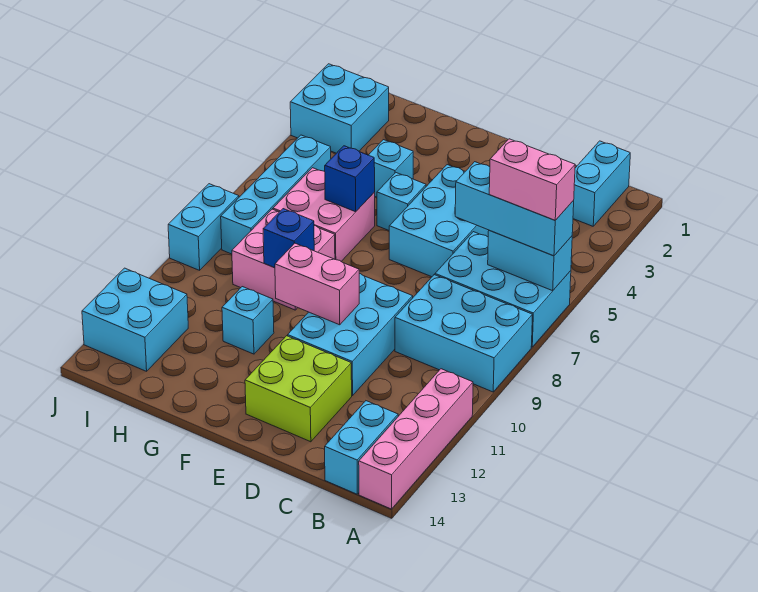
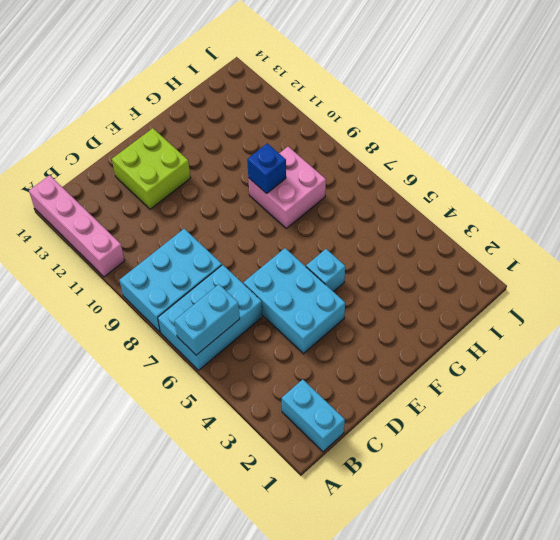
none -> cyan brick B13:B14 level 1
none -> cyan brick D9:E11 level 1
none -> cyan brick G4 level 1

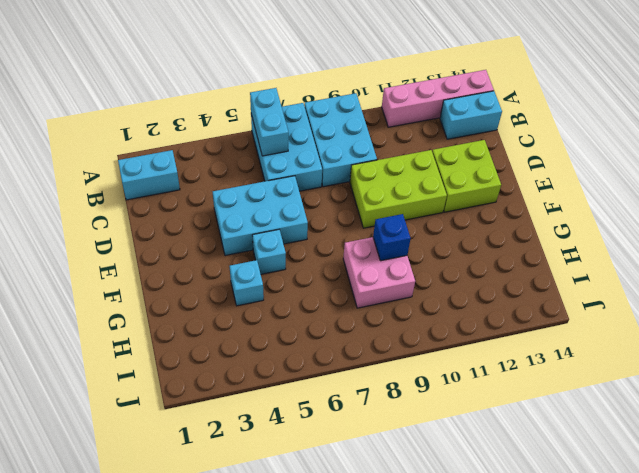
lime brick D9:E11 level 1 -> cyan brick D9:E11 level 1
none -> pink brick G6:H7 level 1
none -> cyan brick G11 level 1
none -> cyan brick I2:J3 level 1

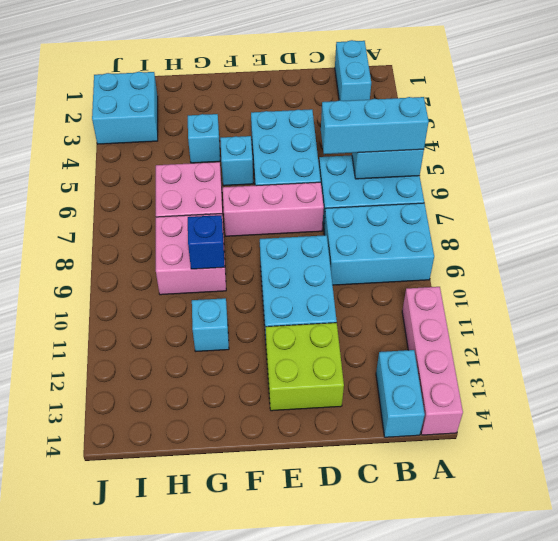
pink brick D7:F7 level 1 -> none
none -> cyan brick I5:I8 level 1
none -> cyan brick I12:J13 level 1
none -> cyan brick J8:J9 level 1

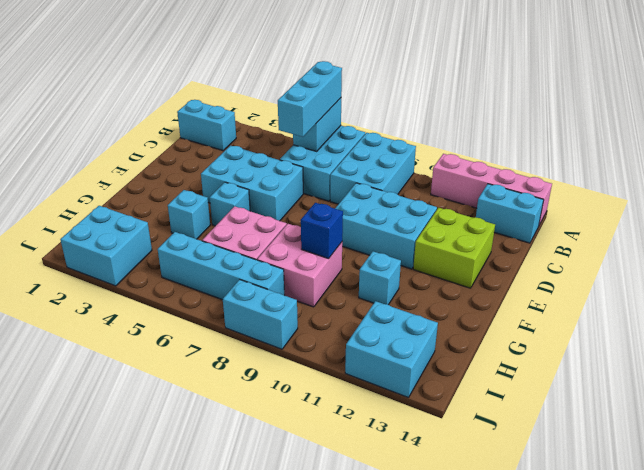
none -> pink brick E10:F10 level 2
none -> blue brick G6 level 2
none -> pink brick A6:B6 level 4

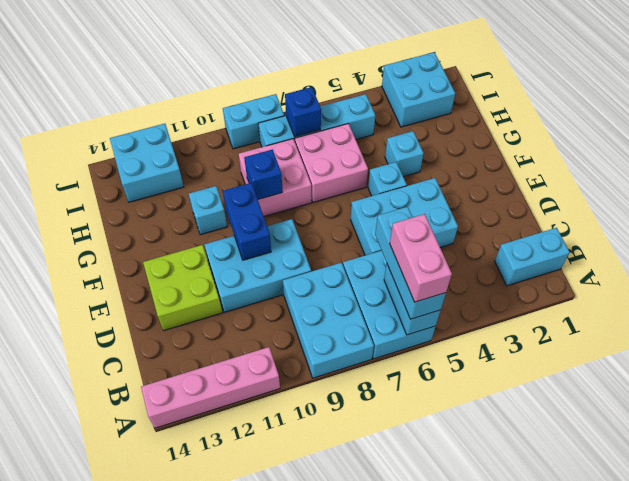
blue brick E10:F10 level 2 -> pink brick E10:F10 level 2
blue brick I7 level 2 -> blue brick G6 level 2
none -> cyan brick B13:B14 level 1

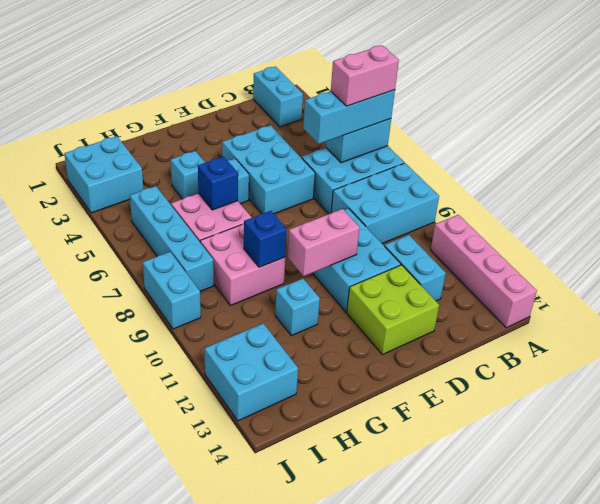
cyan brick C11:C12 level 1 -> cyan brick B13:B14 level 1

